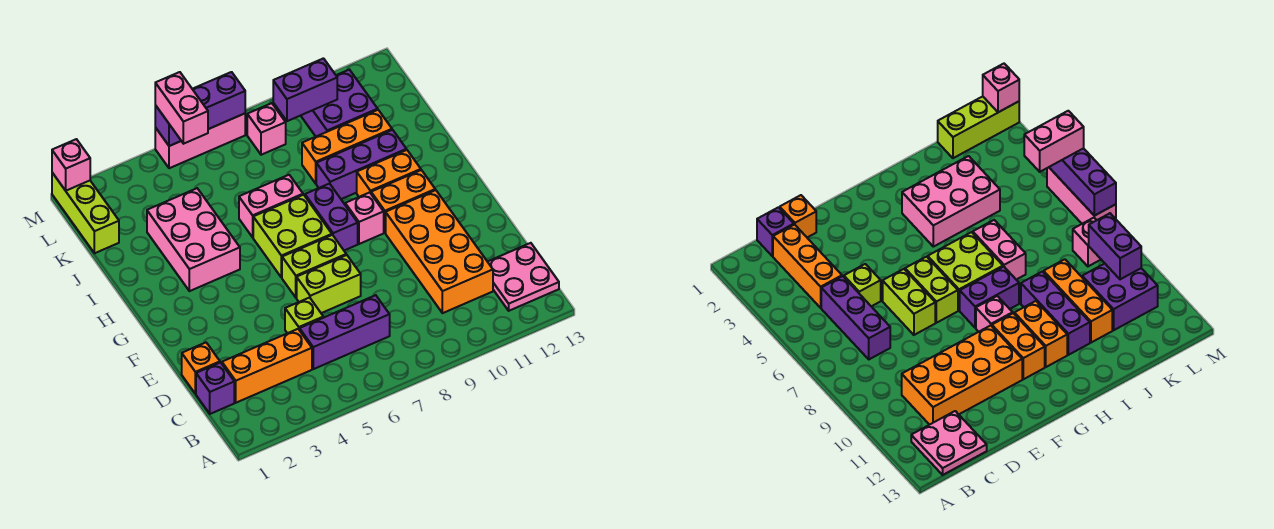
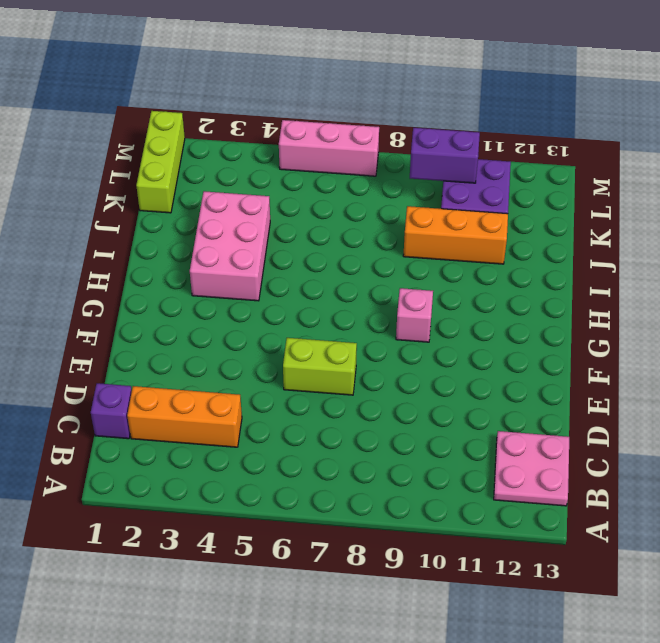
none -> purple brick C5:C7 level 1
none -> orange brick C10:F11 level 1
none -> orange brick D1 level 1

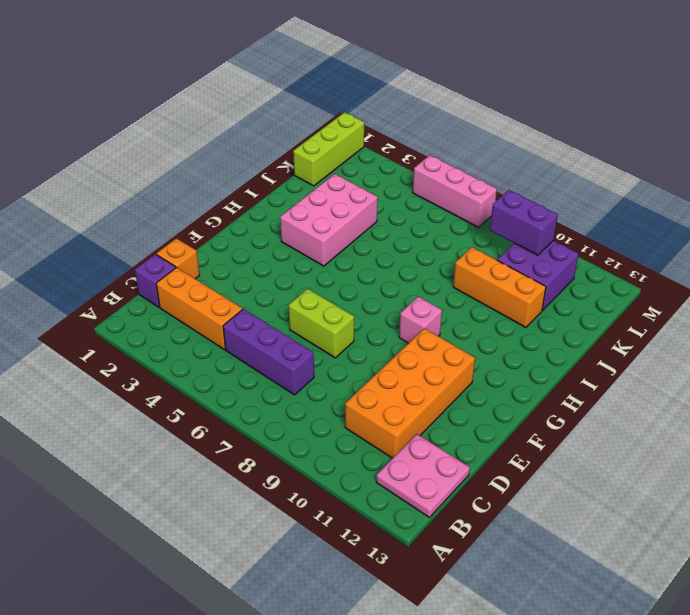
none -> lime brick D5 level 1
none -> lime brick F6:F7 level 1
none -> lime brick G6:H7 level 1

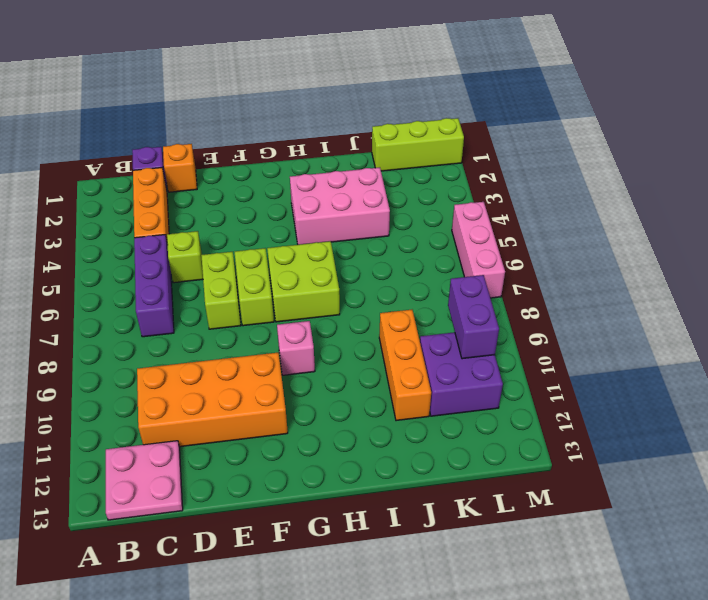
none -> purple brick G8:H8 level 1
none -> orange brick G10:G11 level 1
none -> orange brick H10:H11 level 1

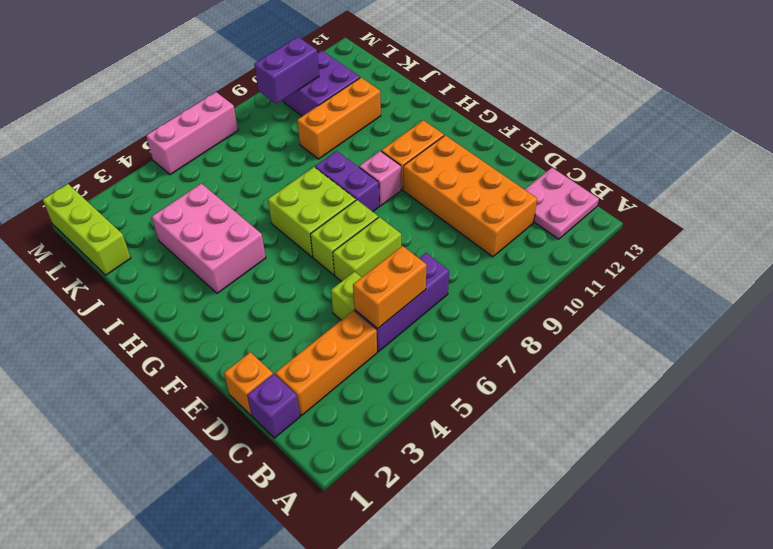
orange brick C5:C6 level 2 -> orange brick H10:H11 level 1
none -> pink brick I6:I7 level 1
none -> purple brick I9:I11 level 1
none -> pink brick L8 level 1

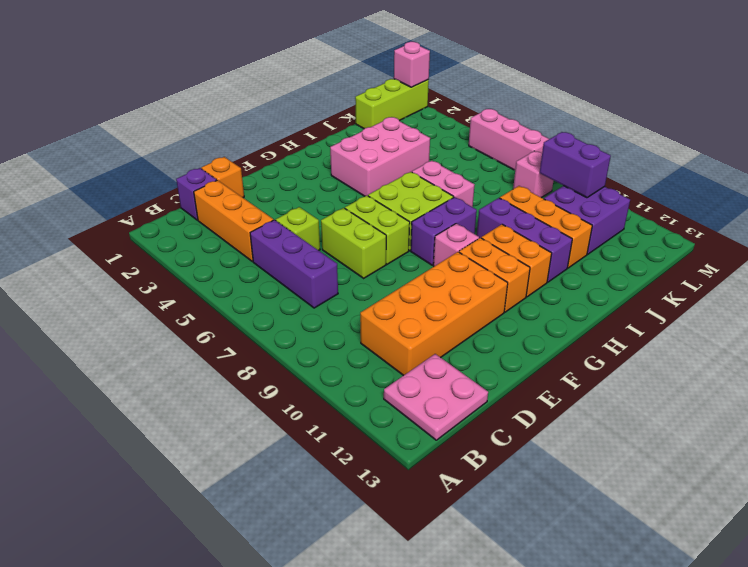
none -> purple brick M5:M7 level 2
none -> pink brick L5:M5 level 3

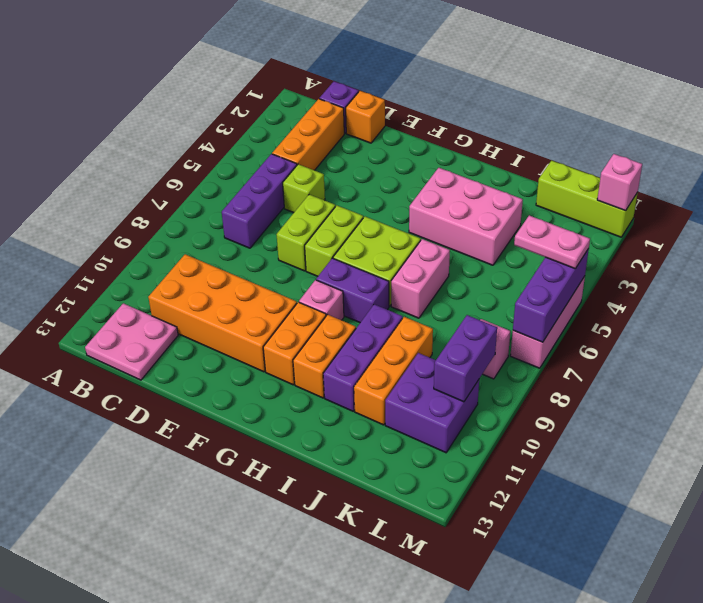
pink plate L5:M5 level 3 -> pink brick L5:M5 level 3

